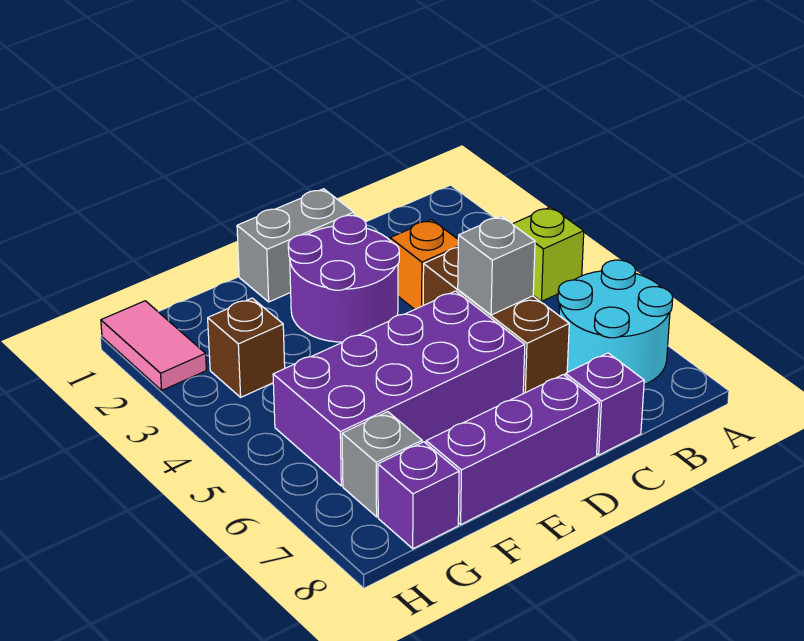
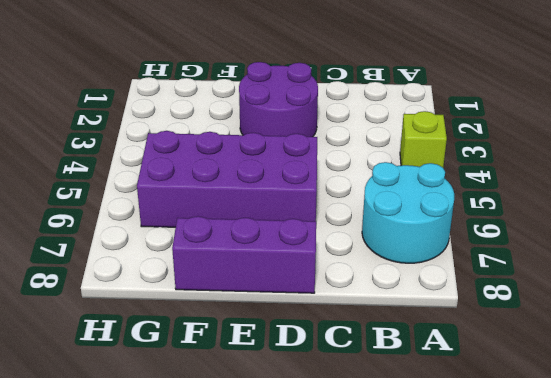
none -> orange brick C3 level 1
none -> brown brick C4:C6 level 1
none -> purple brick C8 level 1

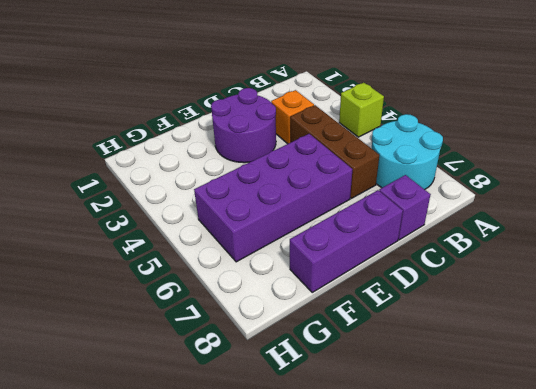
none -> grey brick D1:E1 level 1
none -> brown brick G3 level 1
none -> grey brick G7 level 1

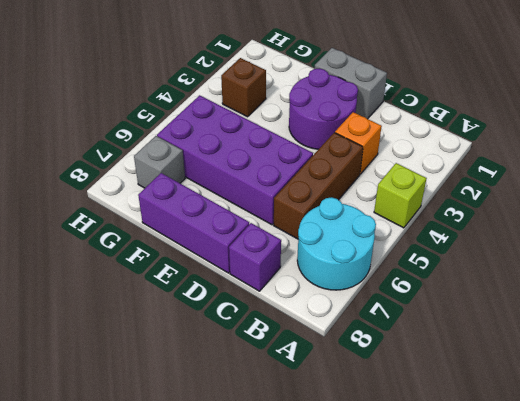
none -> purple brick G8 level 1
none -> pink tile H1:H2 level 1
none -> grey brick C5 level 2

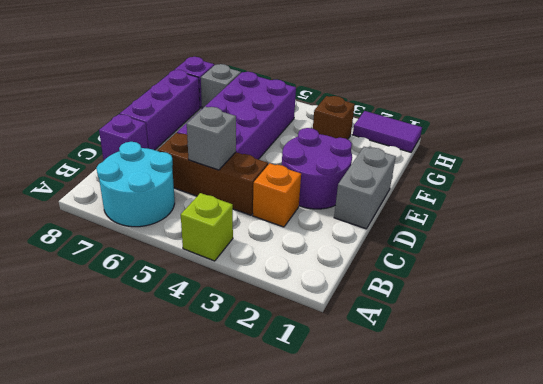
purple tile H1:H2 level 1 -> pink tile H1:H2 level 1

